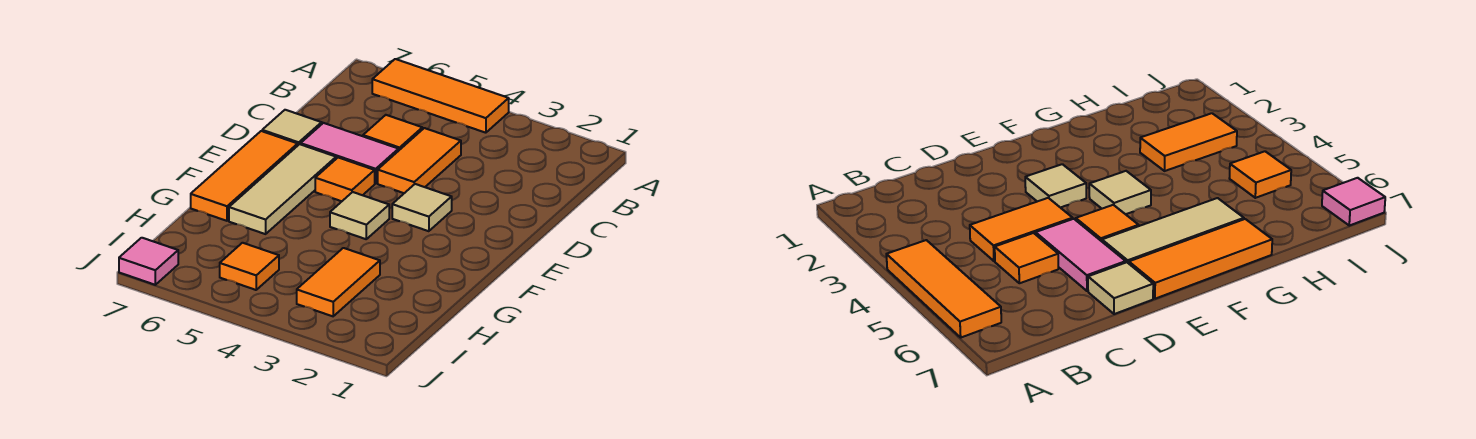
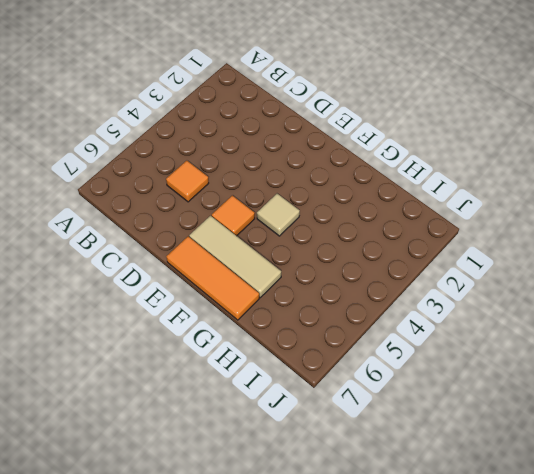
none -> orange tile A4:A6 level 1
none -> orange tile C4:D4 level 1
none -> pink tile D5:D6 level 1

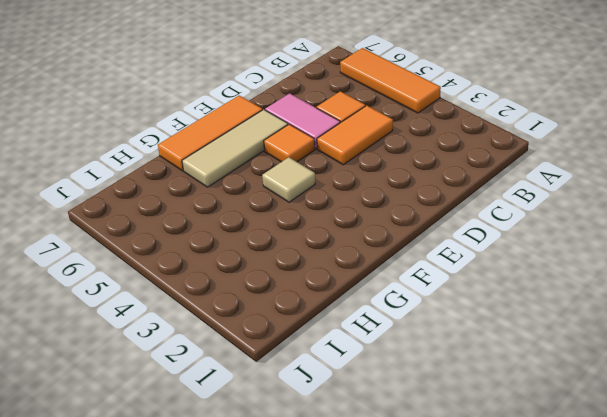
none -> tan tile D7 level 1
none -> tan tile E3 level 1
none -> orange tile H3:I3 level 1

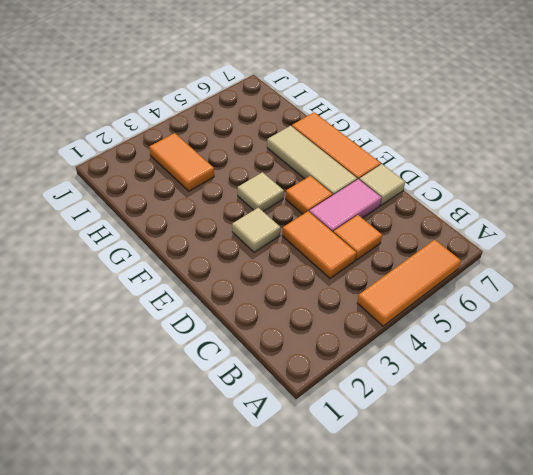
none -> orange tile I5 level 1
none -> pink tile J7 level 1

